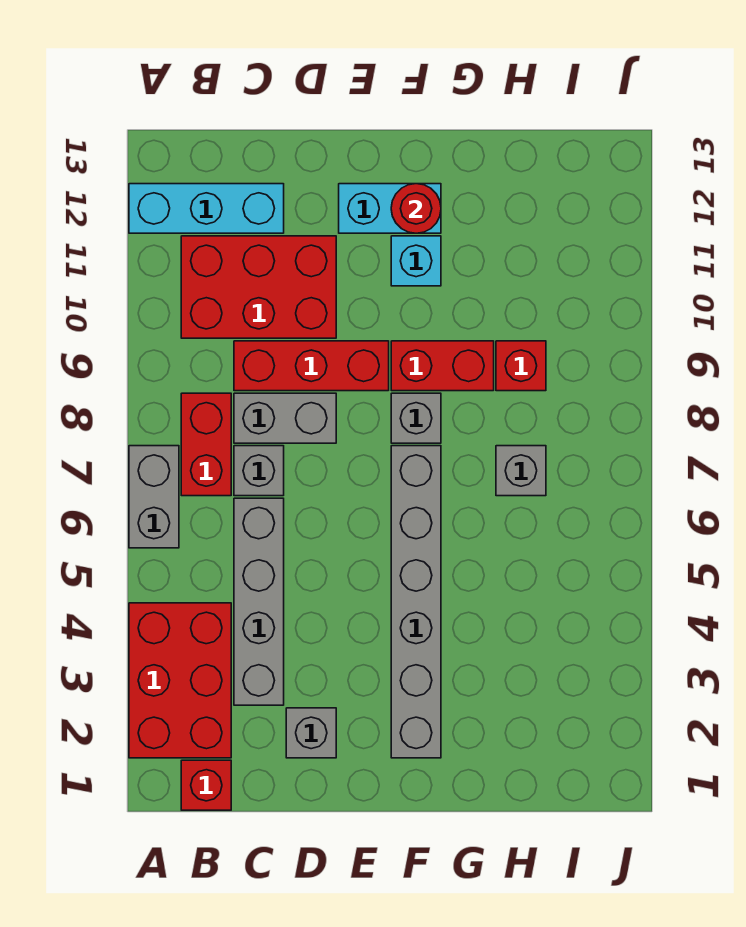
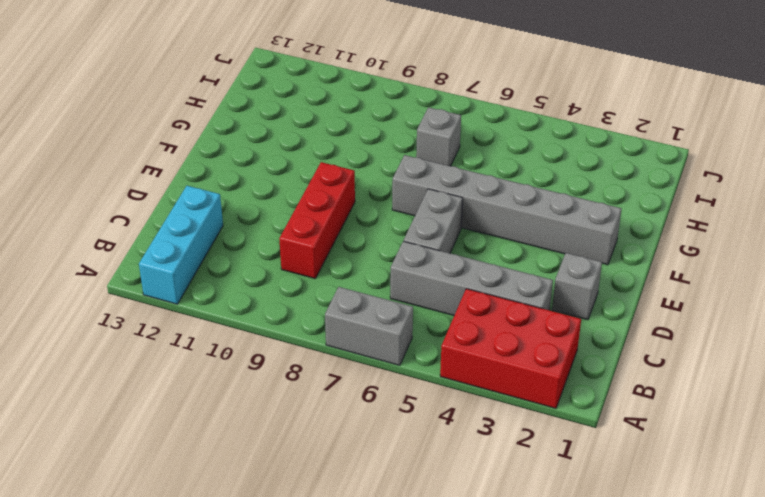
grey brick D6:E6 level 1 -> grey brick C8:D8 level 1
none -> red brick B1 level 1
none -> red brick B7:B8 level 1
none -> red brick B10:D11 level 1

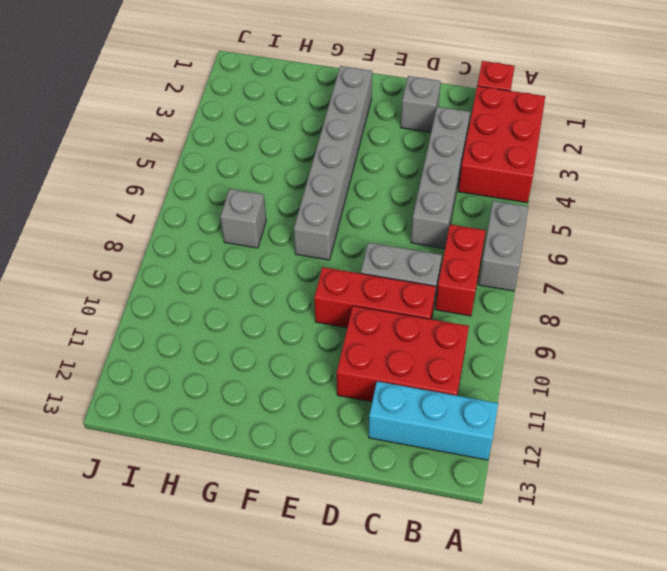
none -> grey brick C7 level 1
none -> cyan brick E12:F12 level 1
none -> grey brick F8 level 1

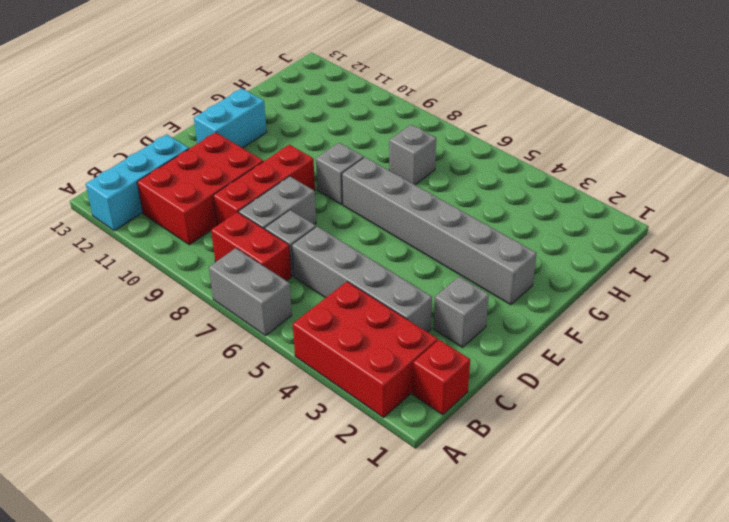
none -> red brick F9:G9 level 1
none -> cyan brick F11 level 1
none -> red brick H9 level 1

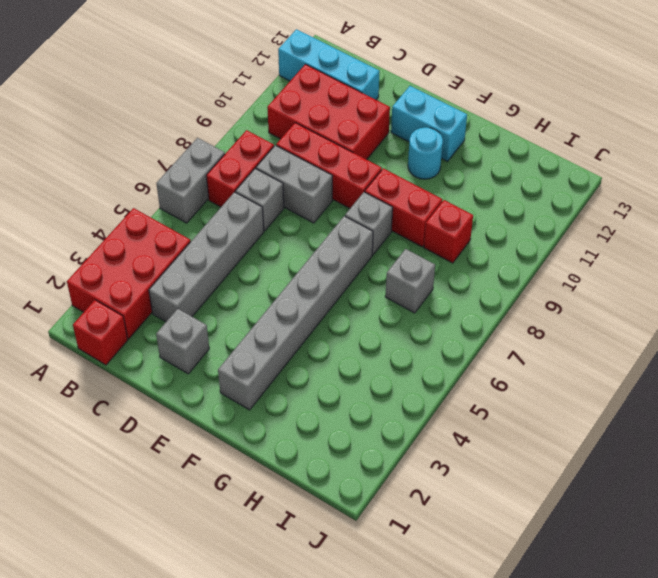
cyan round brick F11 level 1 -> cyan brick F11 level 1
none -> red round brick F12 level 2

